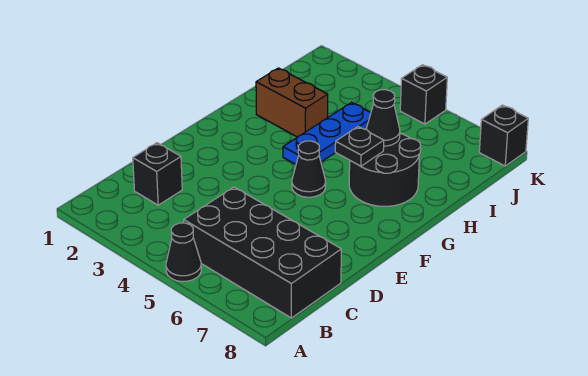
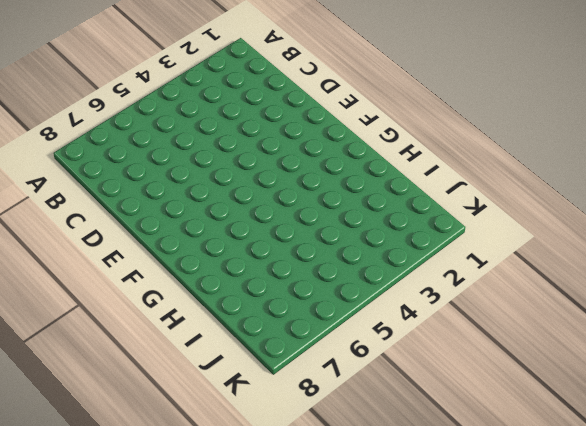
none -> black cone A5 level 1
none -> black brick B5:C8 level 1

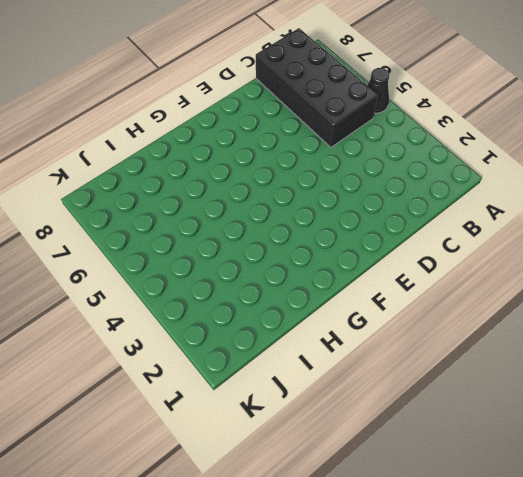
none -> black brick C2 level 1
none -> black cone F5 level 1

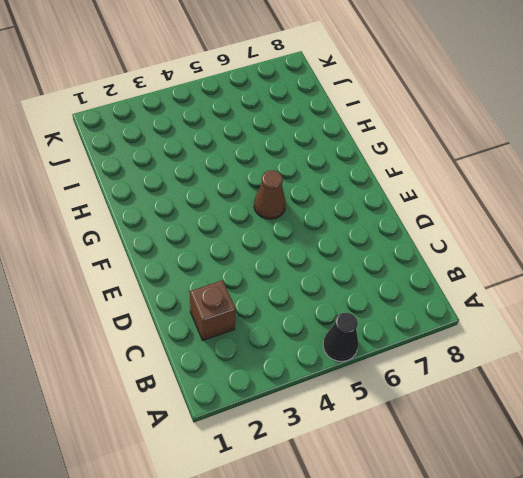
brown brick C2 level 1 -> black brick C2 level 1
brown cone F5 level 1 -> black cone F5 level 1
none -> black brick B5:C8 level 1
none -> blue plate G4:I4 level 1

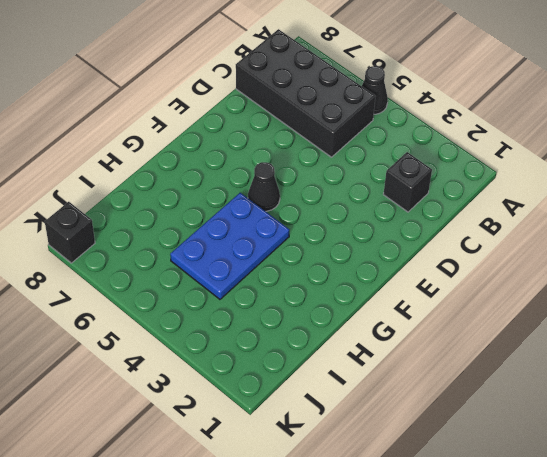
blue plate G4:I5 level 1 -> blue plate G4:I4 level 1
none -> black round brick G6:H7 level 1
none -> brown brick H2:H3 level 1

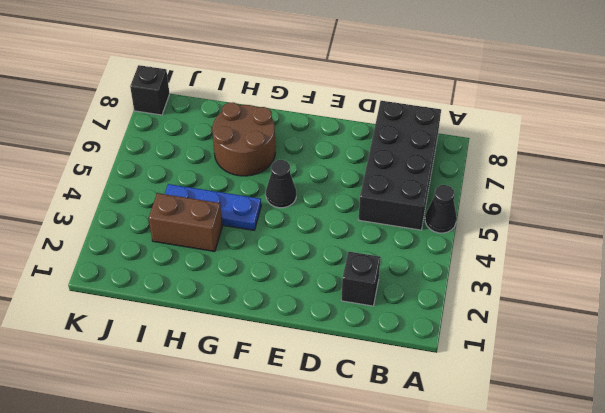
brown round brick G6:H7 level 1 -> black round brick G6:H7 level 1
brown brick H3:I3 level 1 -> brown brick H2:H3 level 1
none -> black brick K5 level 1
none -> black plate G6 level 2

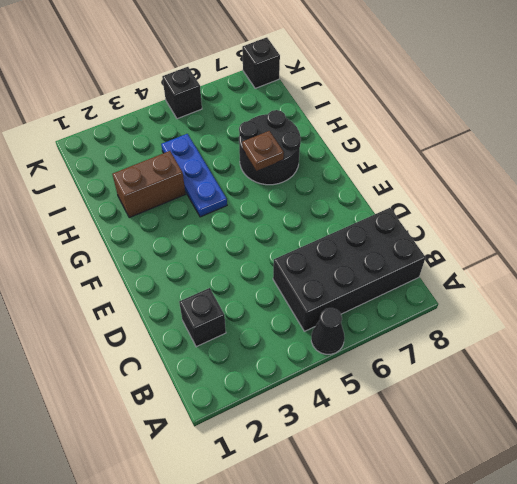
brown plate G6 level 2 -> black plate G6 level 2
none -> black cone F5 level 1
none -> black cone H6 level 2

